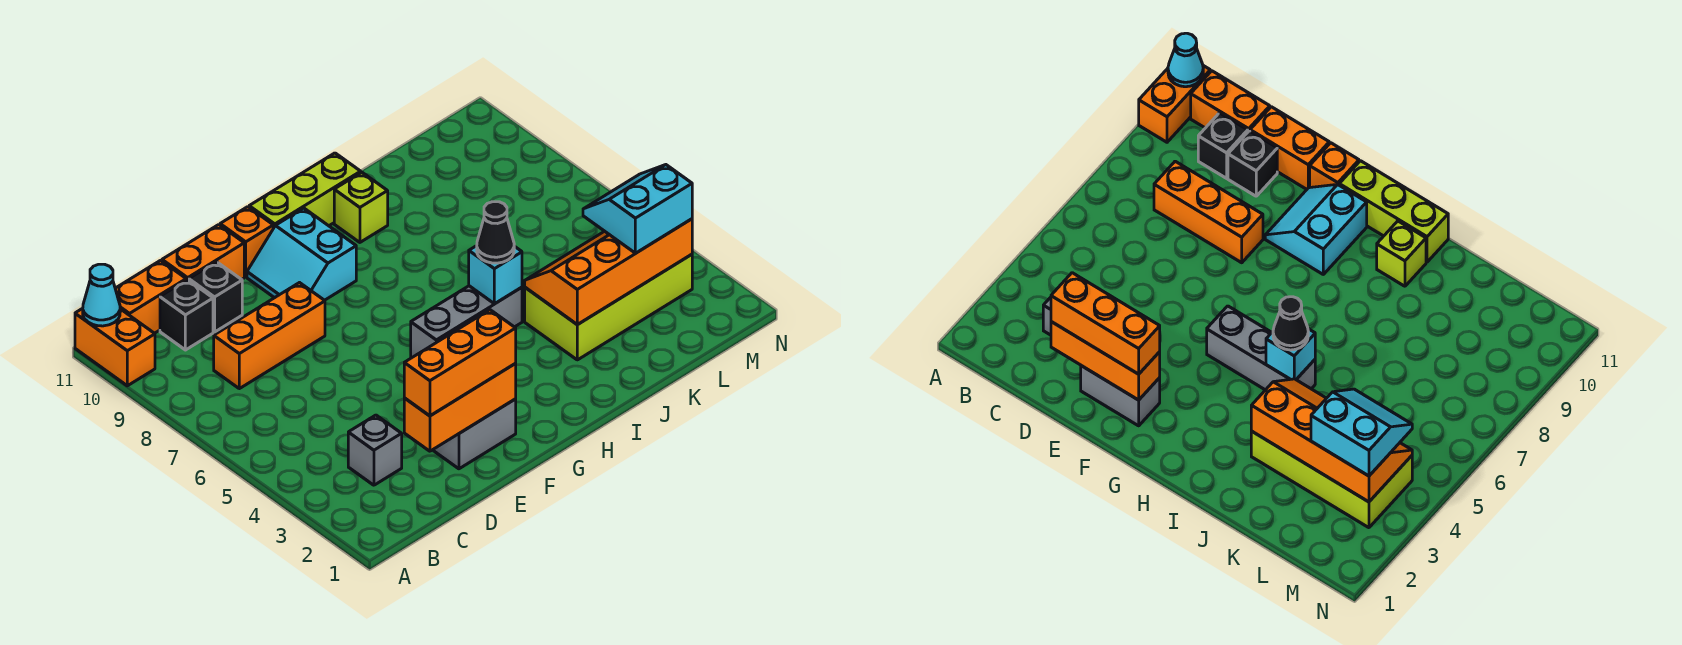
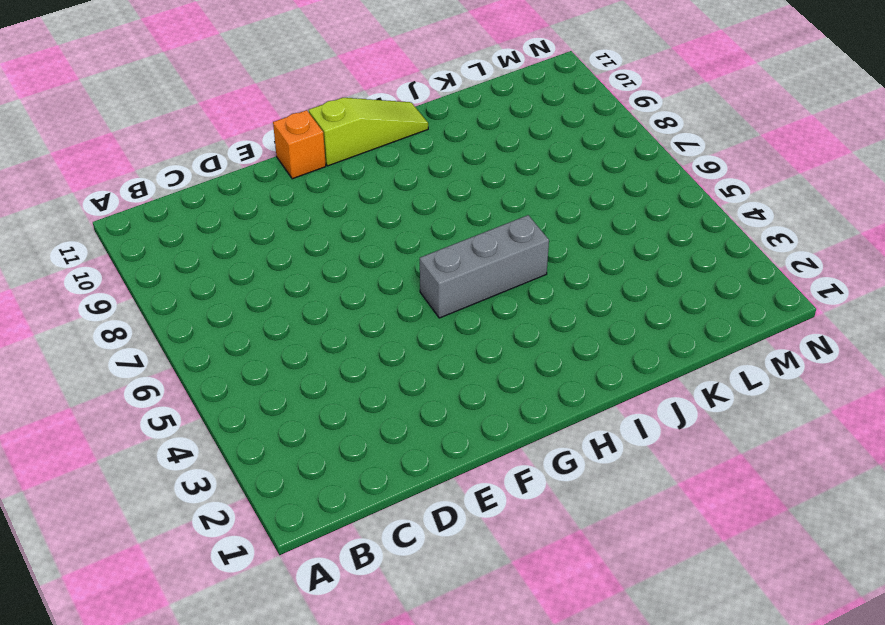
lime slope G11:I11 level 1 top G -> lime brick G11:I11 level 1
none -> orange brick A10:A11 level 1
none -> orange brick B11:C11 level 1
none -> grey brick C3 level 1

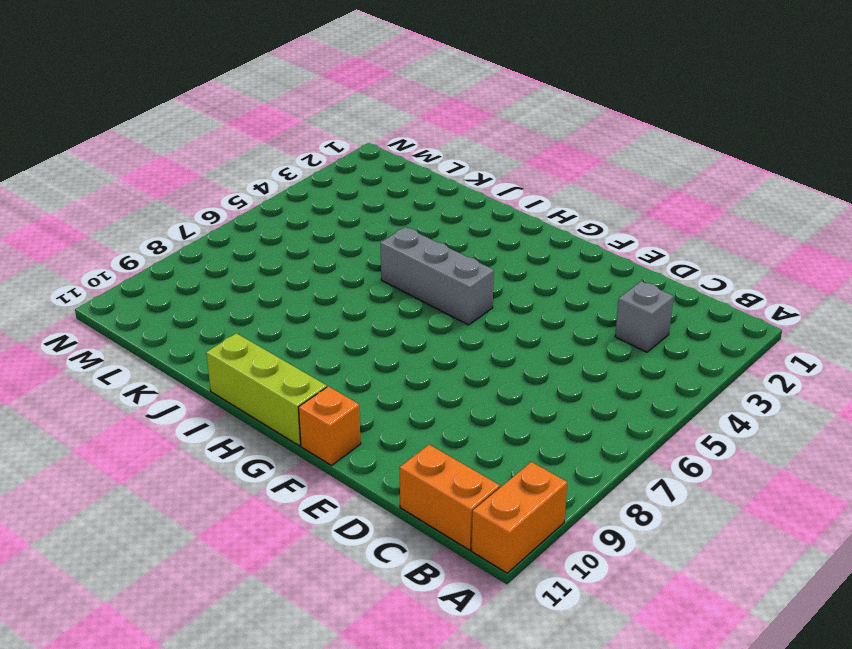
none -> orange brick C8:E8 level 1
none -> black brick C10 level 1
none -> black brick D10 level 1

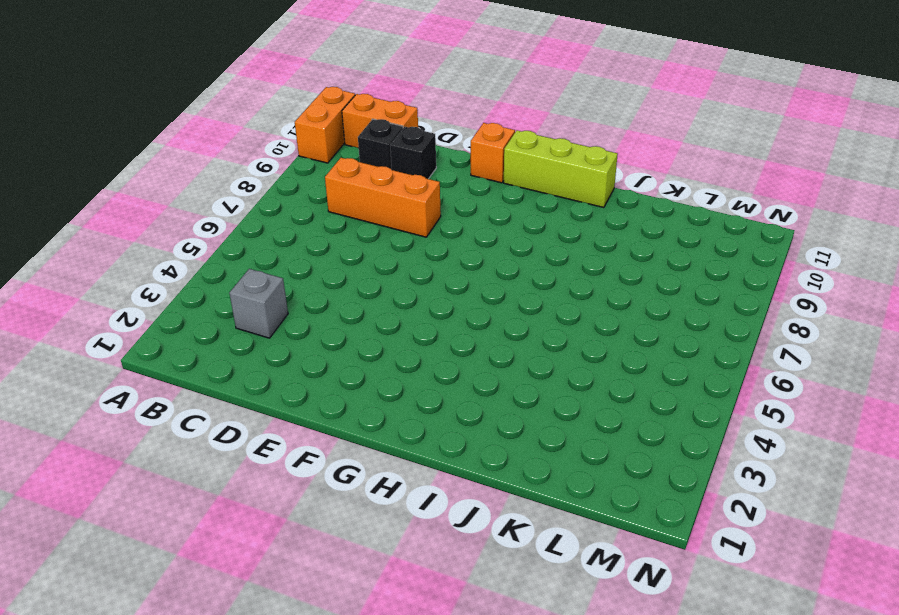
none -> orange brick D11:E11 level 1
none -> grey brick E2:F2 level 1
none -> cyan slope F9:G10 level 1 top G

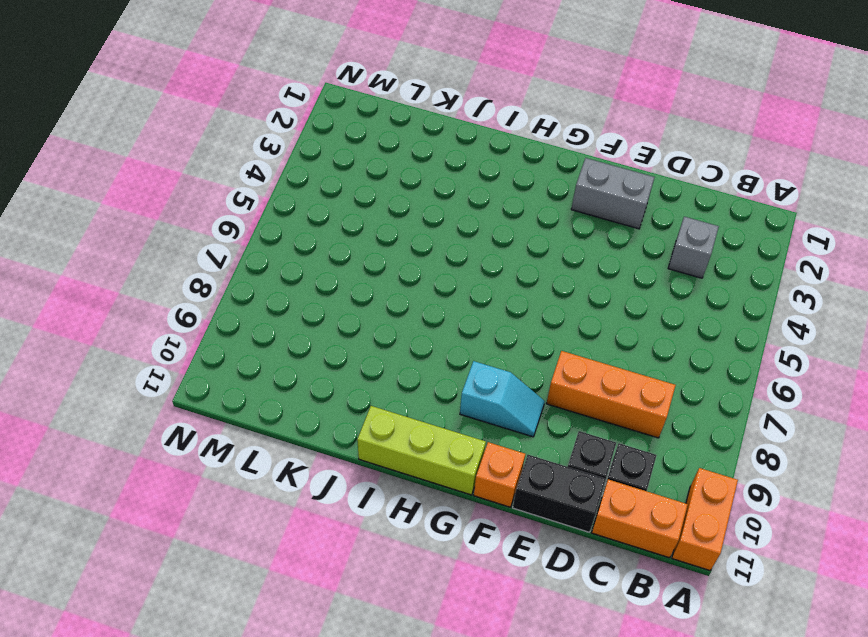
black brick D11:E11 level 1 -> orange brick D11:E11 level 1
cyan slope F9:G9 level 1 top G -> cyan slope F9:G10 level 1 top G
none -> grey brick G5:I5 level 1
none -> lime brick I10 level 1
none -> lime brick J3:M4 level 1

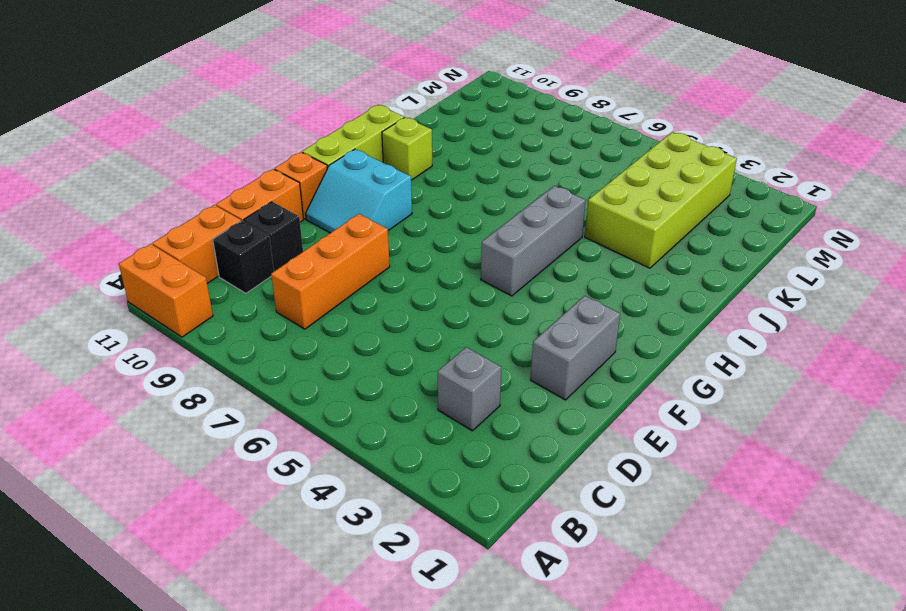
none -> cyan cone A11 level 2
none -> orange brick D2:F2 level 2
none -> cyan brick I5 level 2

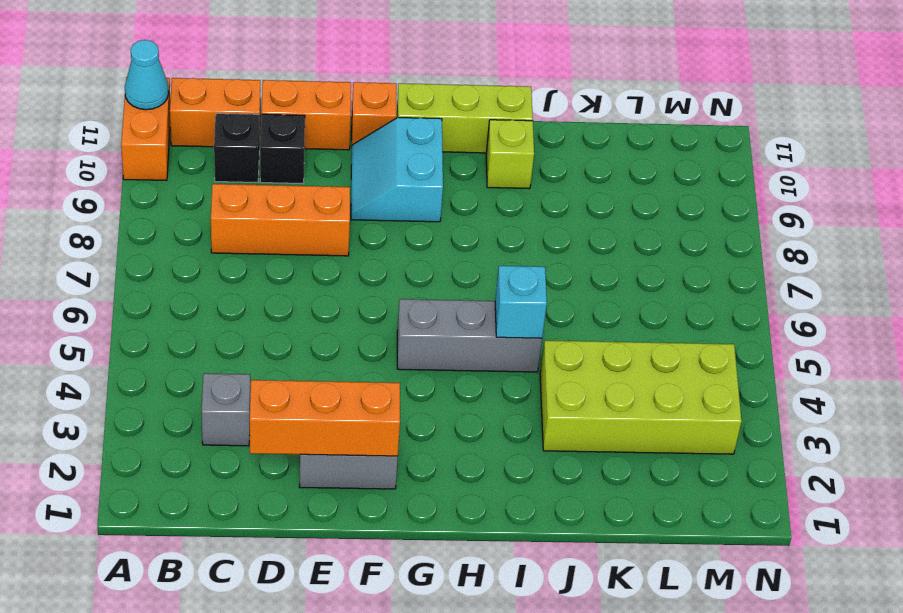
none -> orange slope J3:M4 level 2 top 3
none -> orange brick D2:F2 level 3
none -> black cone I5 level 3

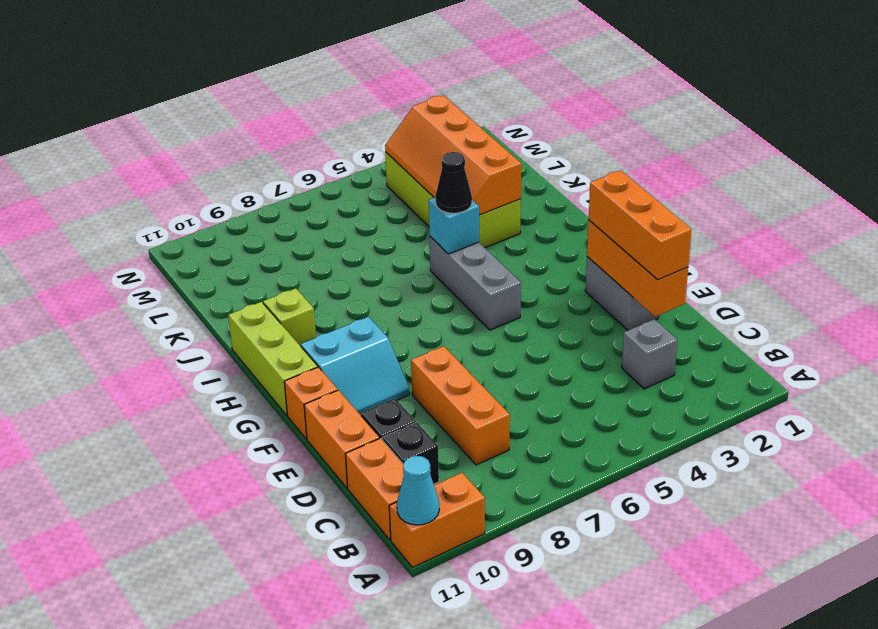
none -> cyan slope L3:M4 level 3 top 3

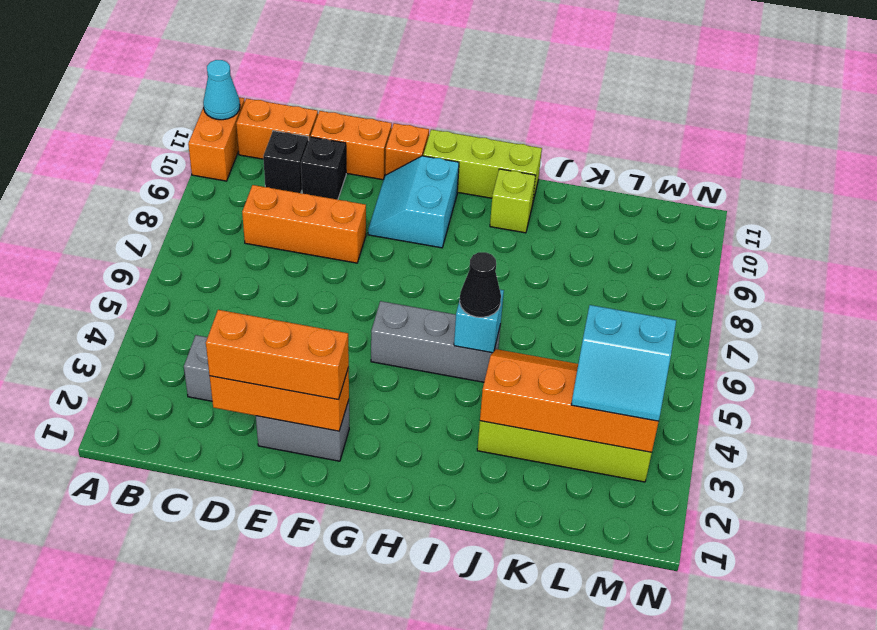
cyan slope L3:M4 level 3 top 4 -> cyan slope L3:M4 level 3 top 3

